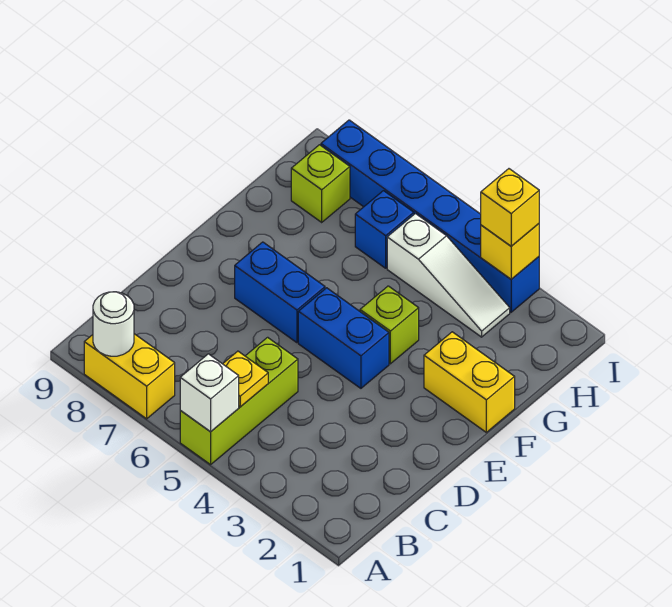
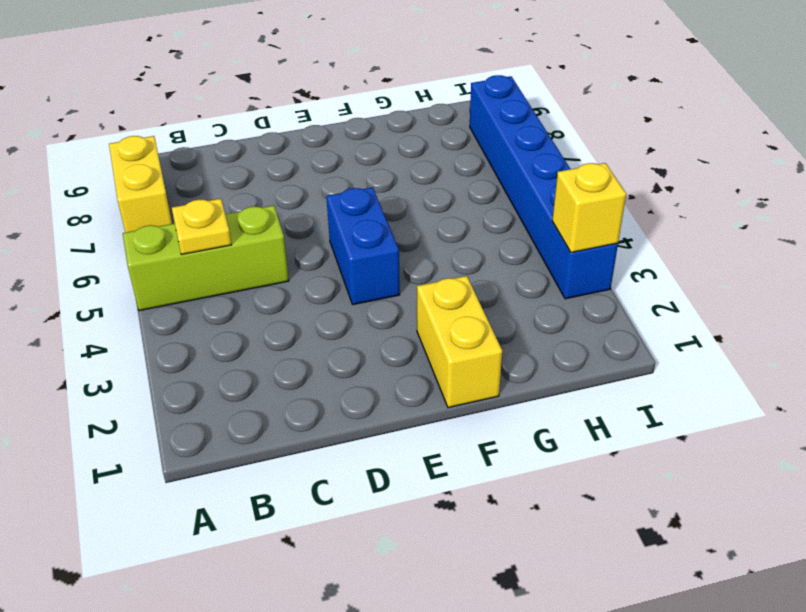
none -> blue brick E6:E7 level 1
none -> lime brick F4 level 1
none -> white slope H3:H5 level 1 top 5

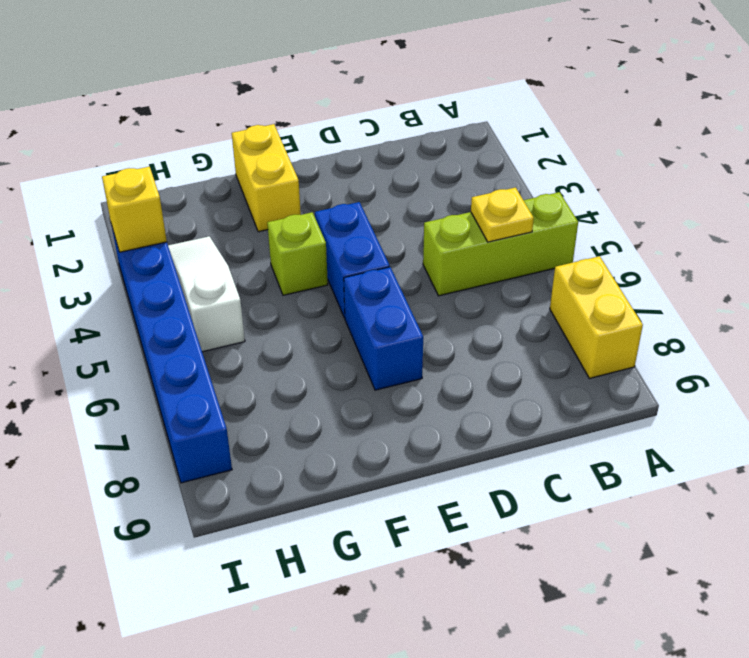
none -> blue brick H6 level 1
none -> lime brick H8 level 1
none -> white brick A5 level 2

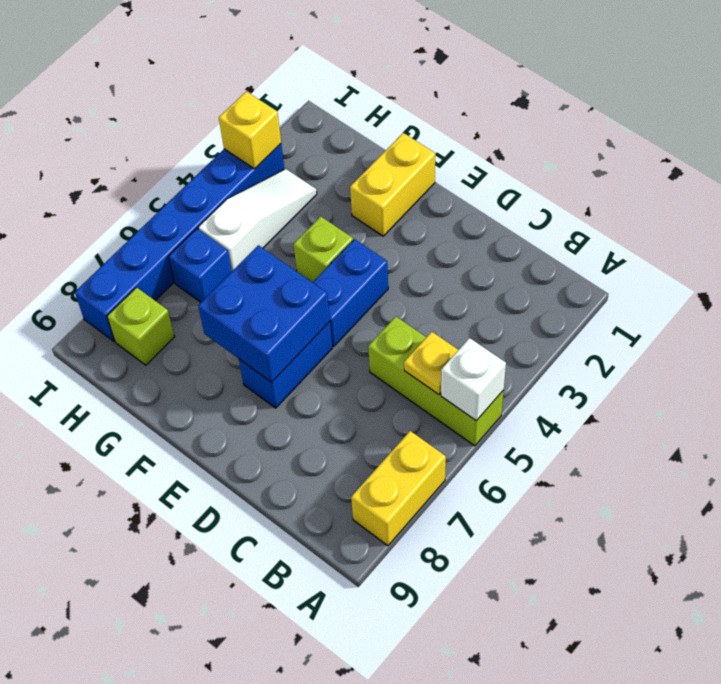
blue brick E6:F7 level 2 -> none
none -> white round brick A8 level 2
none -> yellow brick I3 level 3

